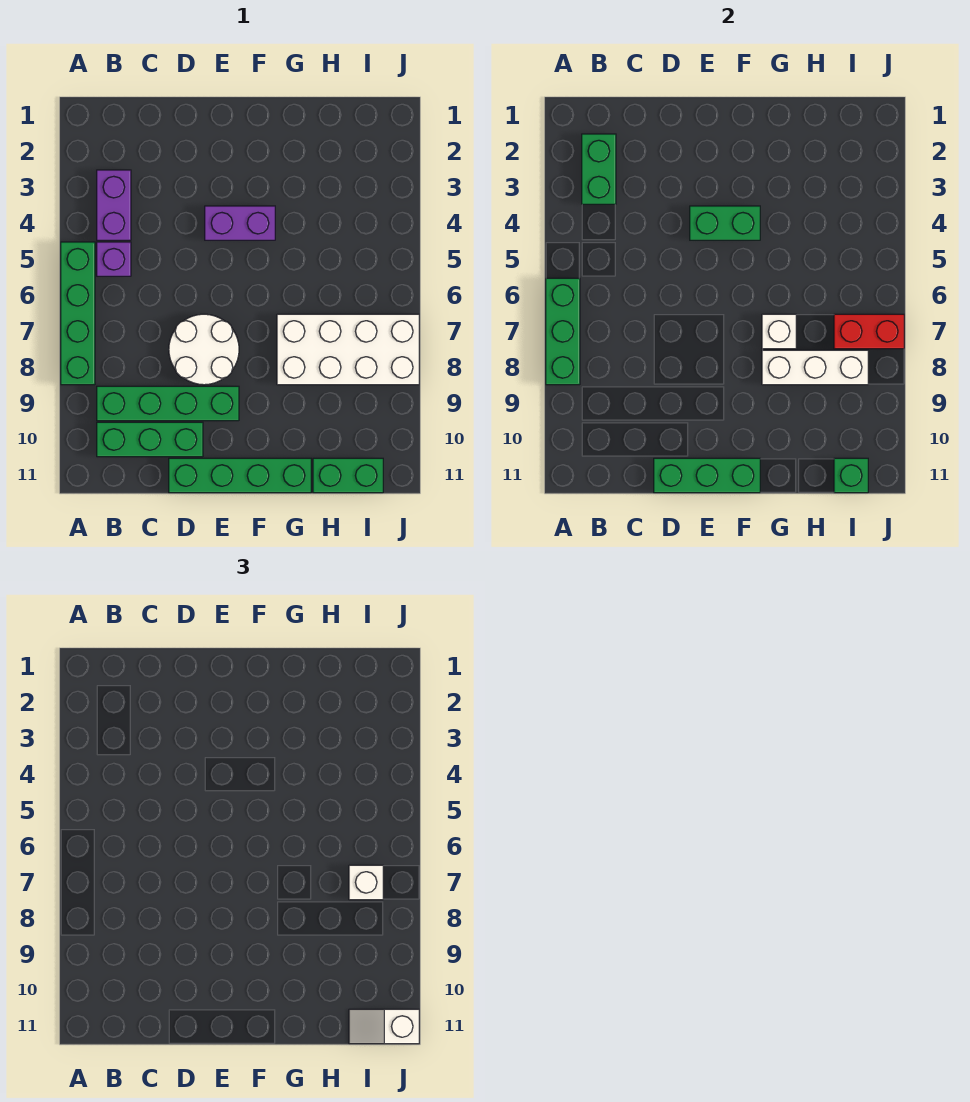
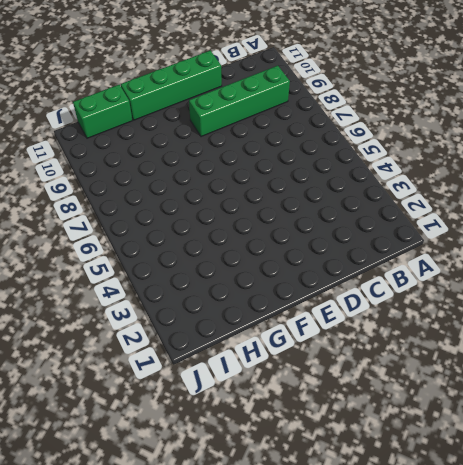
none -> green brick A5:A8 level 1
none -> purple brick B3:B4 level 1
none -> purple brick B5 level 1

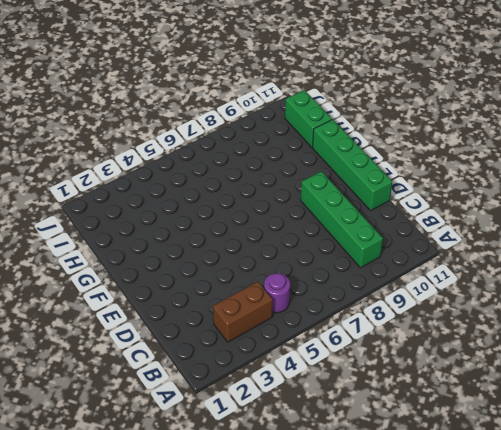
brown brick B3:B4 level 1 -> purple brick B3:B4 level 1
purple round brick B5 level 1 -> purple brick B5 level 1
none -> green brick A5:A8 level 1
none -> green brick B10:D10 level 1
none -> white round brick D7:E8 level 1

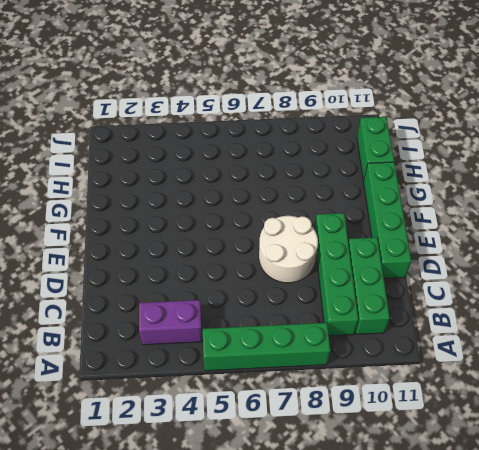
none -> purple brick B5 level 1
none -> purple brick E4:F4 level 1
none -> white brick G7:J8 level 1

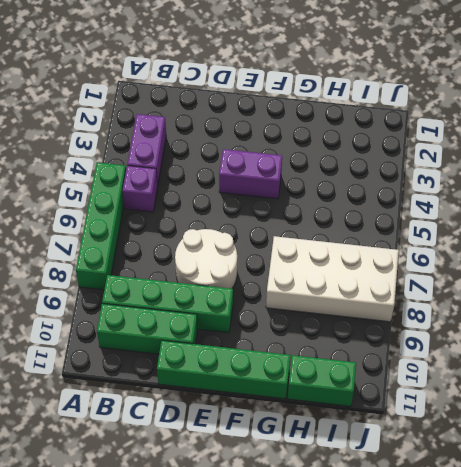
none -> green brick A6:A8 level 2
none -> green brick B2:B3 level 2
none -> green brick D11:F11 level 2

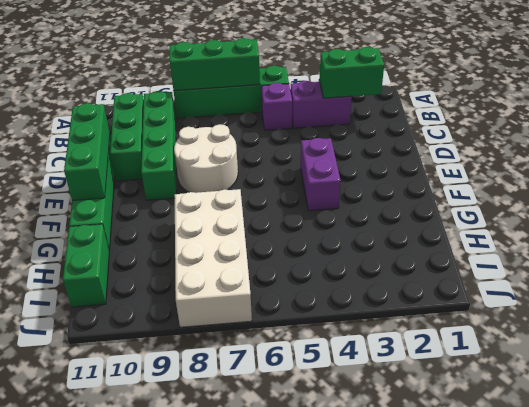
none -> green brick E4:F4 level 2
none -> white brick G7 level 2
none -> white brick G8:I8 level 2

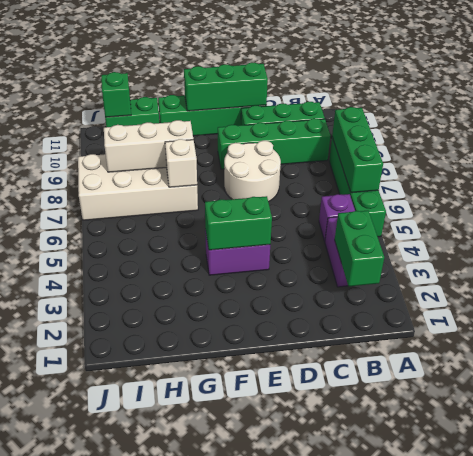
none -> red brick I7:J7 level 2
none -> white brick I7 level 3
none -> white slope I11:J11 level 3 top J

